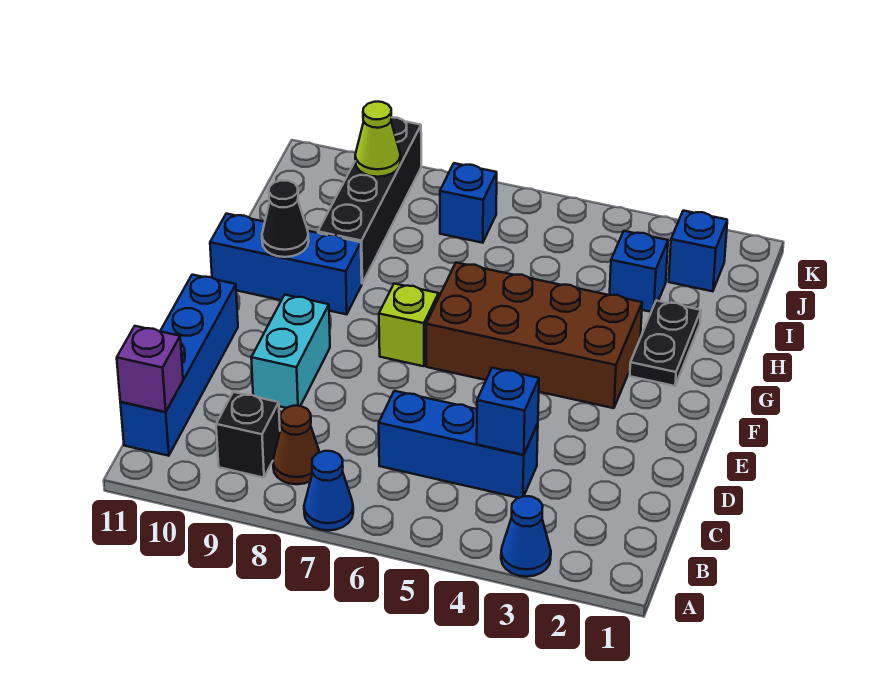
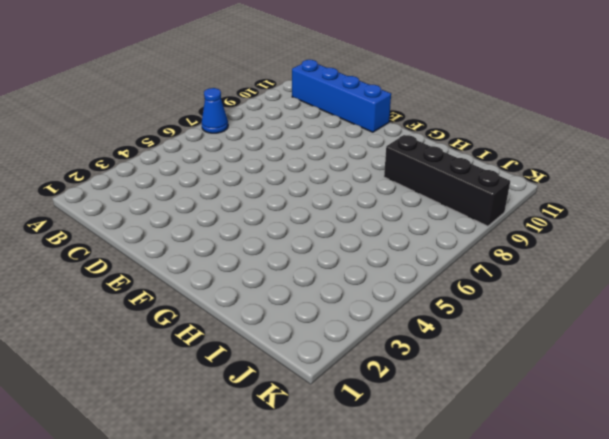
none -> blue cone A3 level 1
none -> brown cone B8 level 1
none -> black brick B9 level 1

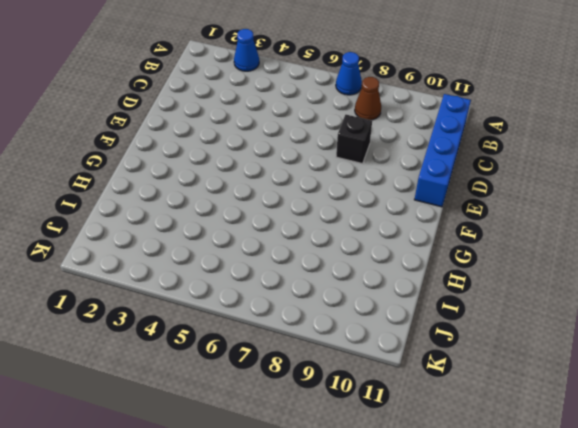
black brick D8 level 1 -> black brick B9 level 1
none -> blue brick C4:C6 level 1
none -> cyan brick D9:E9 level 1
none -> brown brick F3:G6 level 1

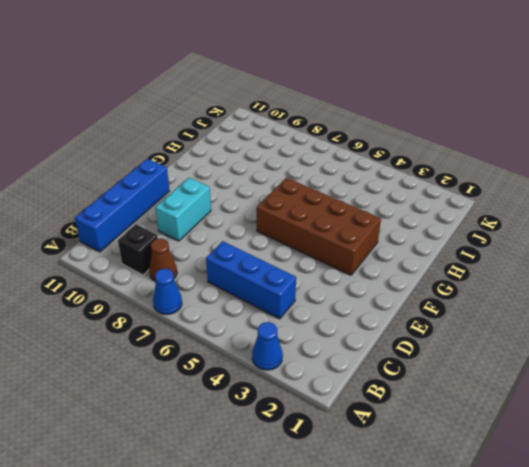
none -> lime brick F7 level 1
none -> black plate G2:H2 level 1
none -> blue brick G9:G11 level 1

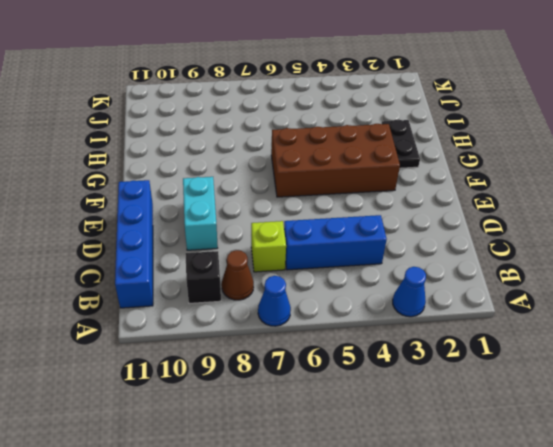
lime brick C7 level 1 -> lime brick F7 level 1
none -> blue brick G9:G11 level 1
none -> black brick H9:K9 level 1
none -> blue brick I3 level 1

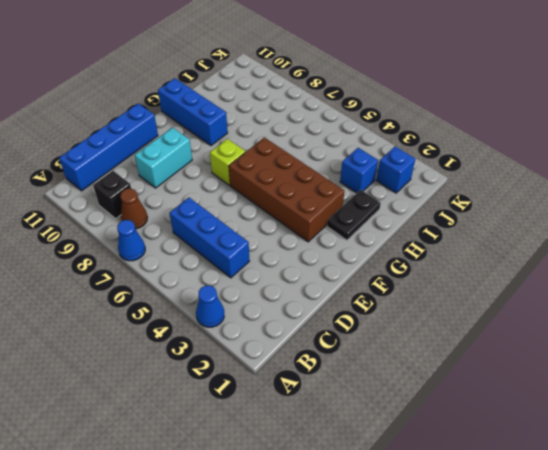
none -> black brick H9:K9 level 1
none -> blue brick J7 level 1
none -> purple brick B11 level 2

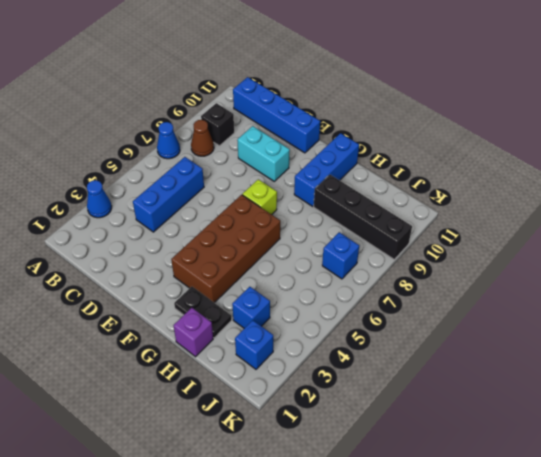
purple brick H1 level 1 -> purple brick B11 level 2
none -> blue brick C4 level 2
none -> black cone G10 level 2
none -> lime cone J9 level 2

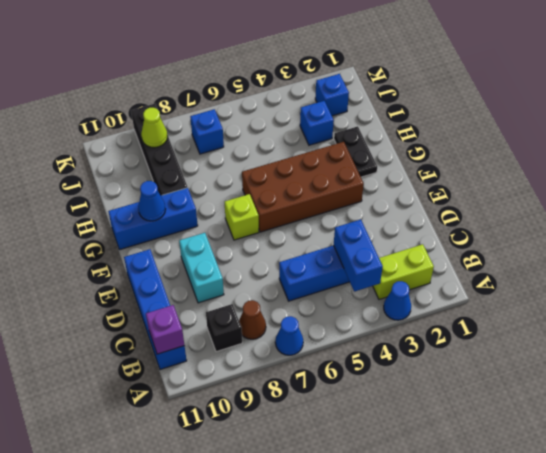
lime brick B2:B3 level 1 -> none
blue brick B4:C4 level 2 -> blue brick C4 level 2
blue cone G10 level 2 -> black cone G10 level 2

